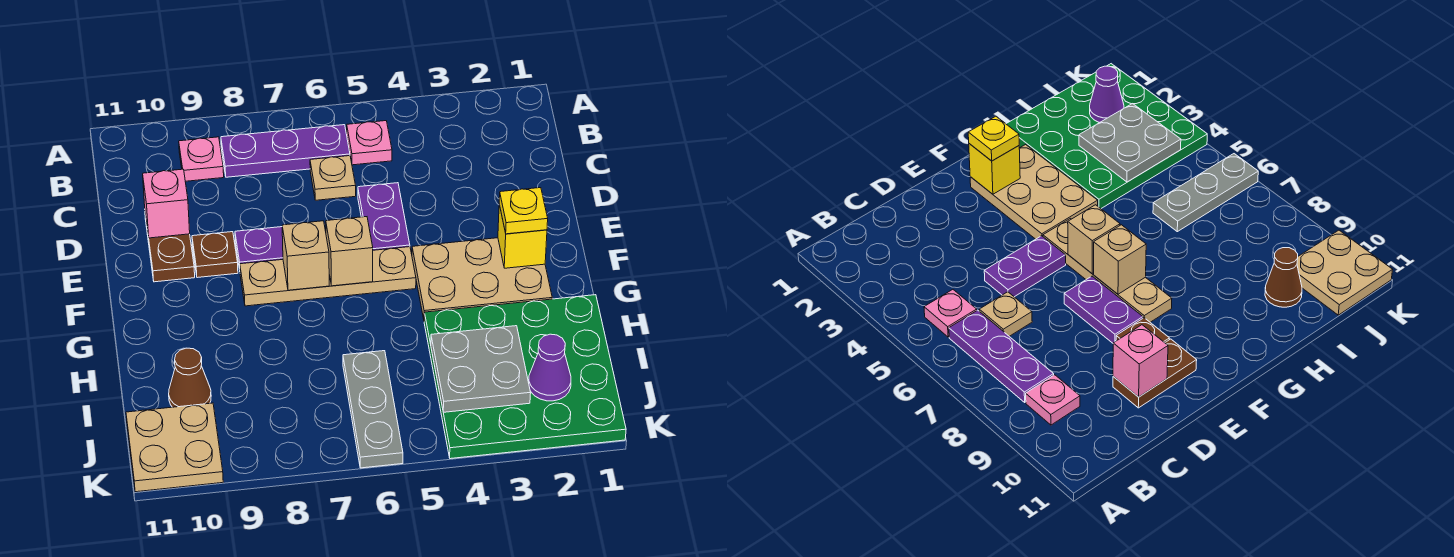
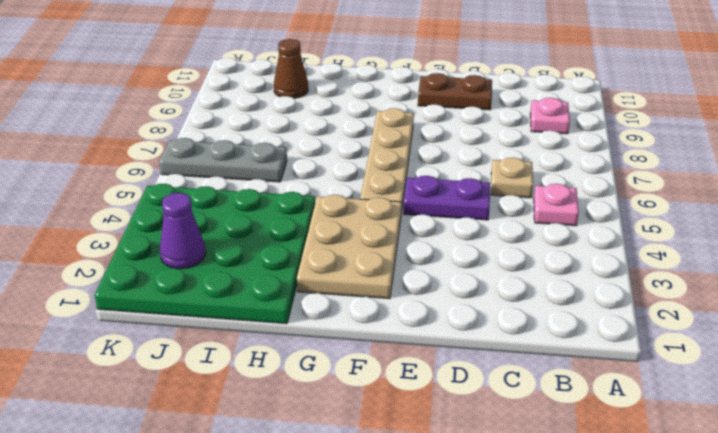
none -> purple plate B6:B8 level 1
none -> purple plate E7:E8 level 1
none -> brown plate E9 level 1

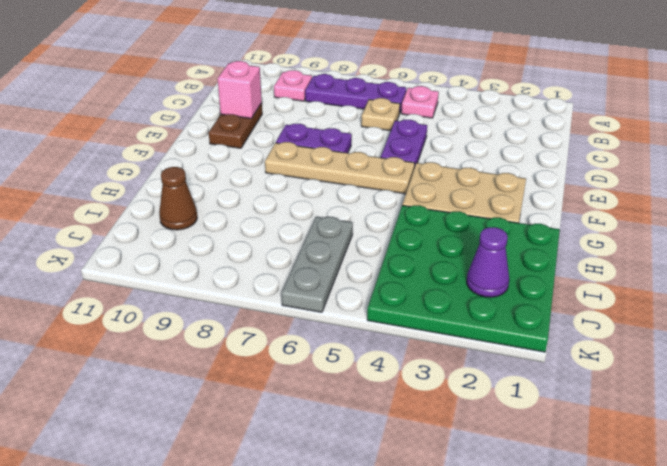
none -> brown plate E9 level 1
none -> tan plate J10:K11 level 1
none -> yellow brick F2 level 2

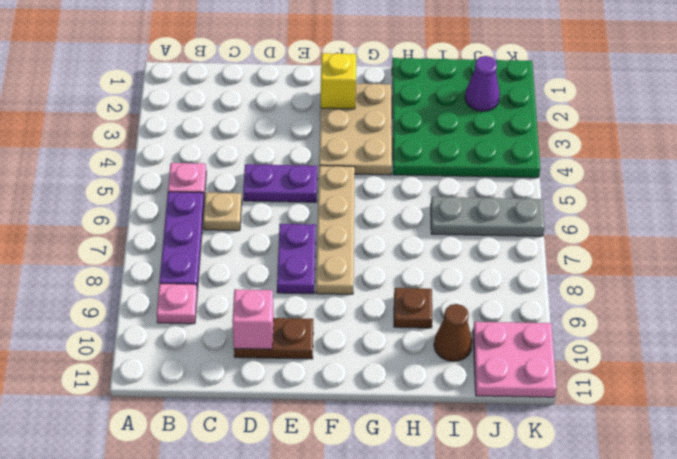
brown plate H9 level 1 -> brown plate E9 level 1
pink plate J10:K11 level 1 -> tan plate J10:K11 level 1
none -> tan brick F6 level 2
none -> tan brick F7 level 2
none -> grey plate I3:J4 level 2

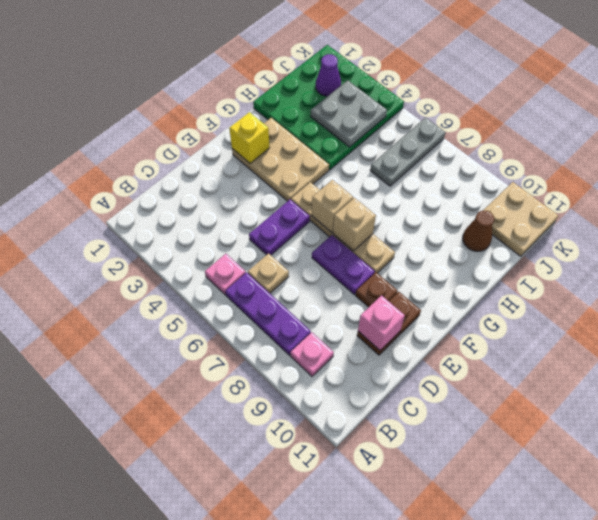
none -> yellow plate F2 level 3

